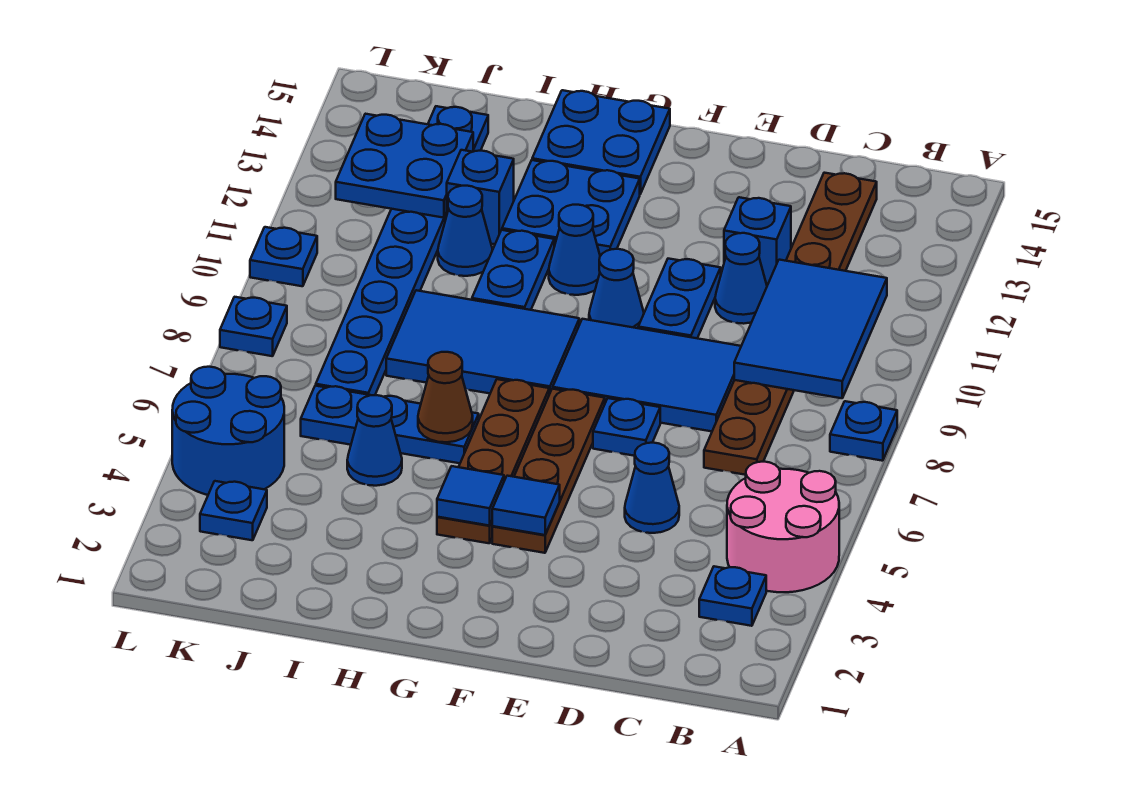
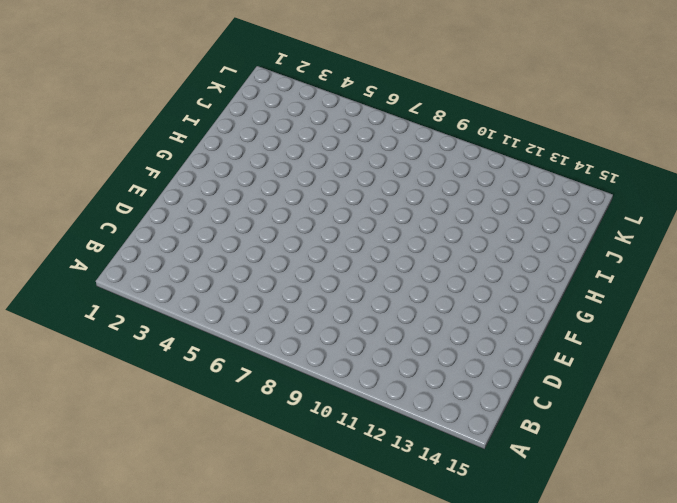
none -> pink round brick A4:B5 level 1
none -> blue plate A8 level 1
none -> blue plate B3 level 1
none -> brown plate C7:C14 level 1

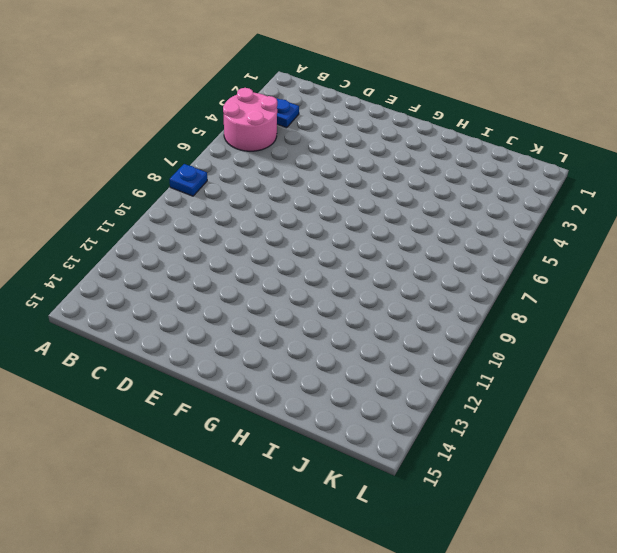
none -> brown plate C7:C14 level 1
none -> blue cone D5 level 1
none -> blue tile D8:F9 level 1
none -> blue cone D11 level 1

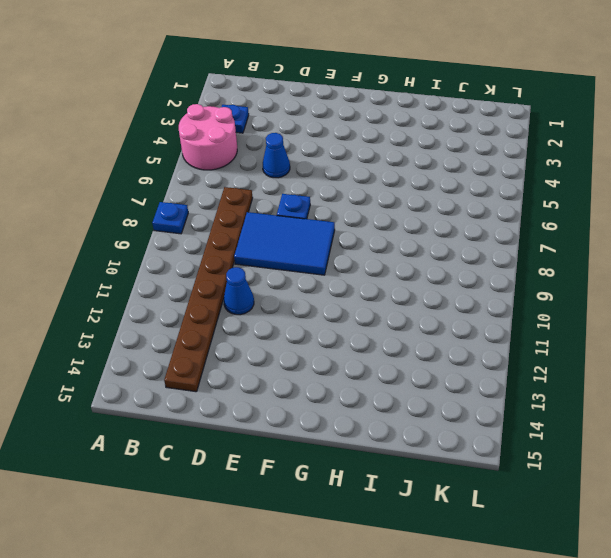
none -> blue brick D12 level 1
none -> blue plate E10:E11 level 1
none -> brown plate F4:F7 level 1
none -> blue cone F10 level 1

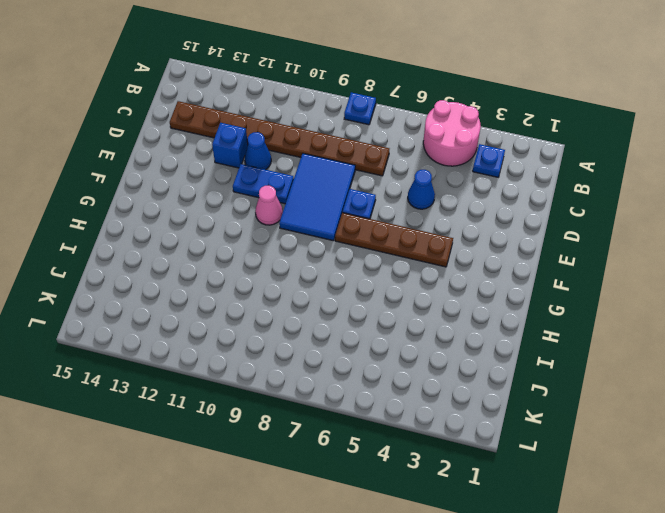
pink cone F10 level 1 -> blue cone F10 level 1
none -> brown plate G4:G7 level 1
none -> blue tile G8:I9 level 1
none -> blue cone G11 level 1
none -> blue plate G12:H13 level 1

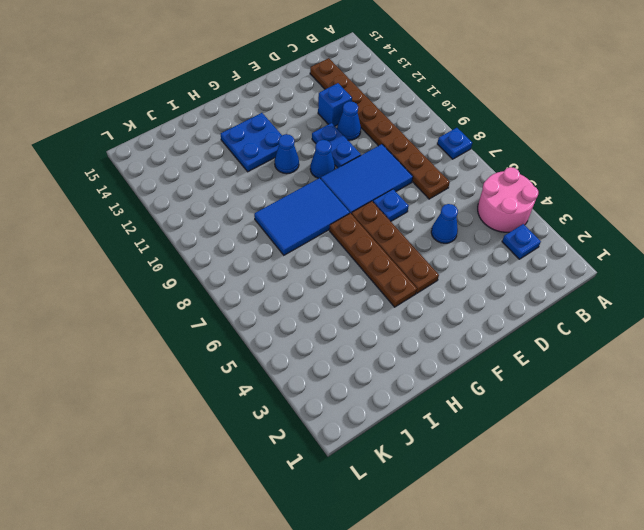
none -> blue plate G14:H15 level 1
none -> blue plate H6:J6 level 1
none -> blue plate H10:H11 level 1
none -> blue cone I5 level 1

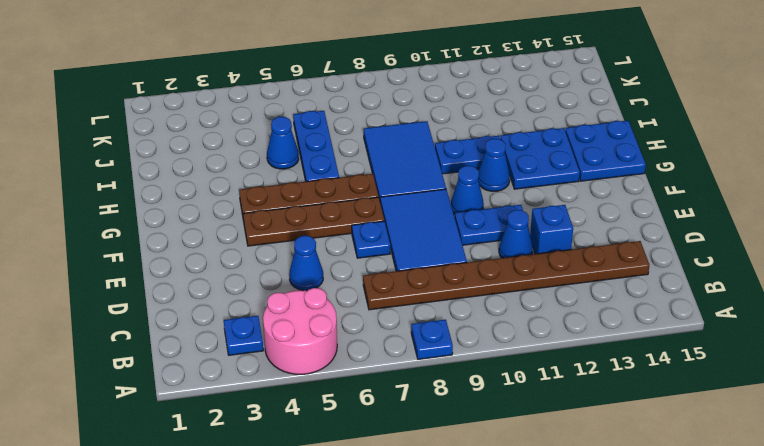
none -> blue cone I11 level 1
none -> blue brick I12 level 1
none -> blue plate J7:J14 level 1
none -> blue plate K3 level 1

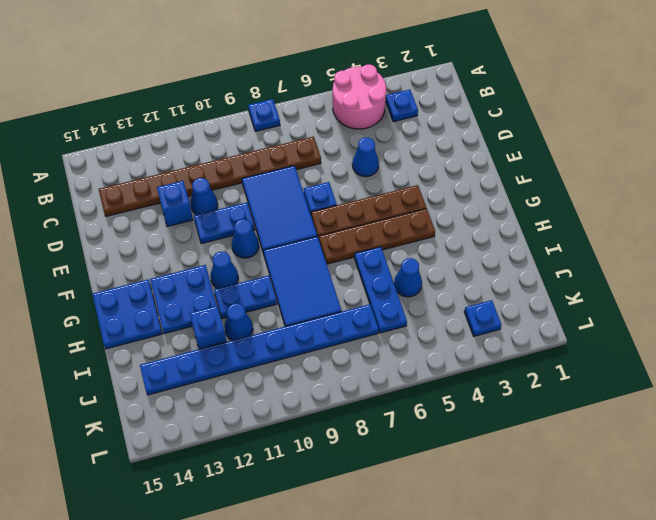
none -> blue round brick K4:L5 level 1
none -> blue plate L8 level 1
none -> blue plate L10 level 1
none -> blue tile B9:C11 level 2

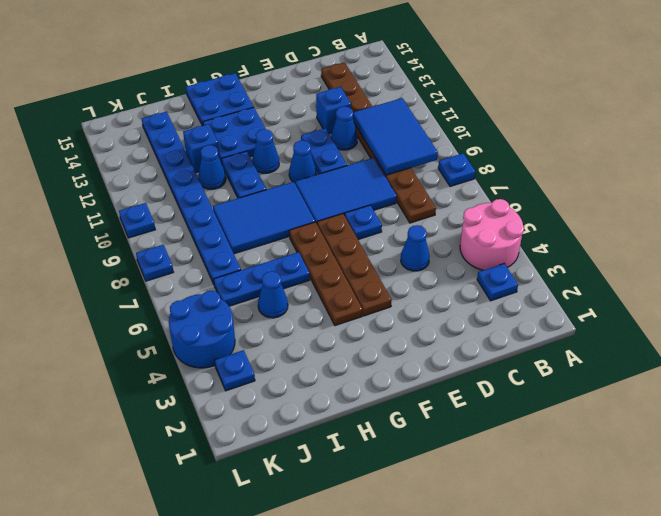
none -> blue tile F4 level 2
none -> blue tile G4 level 2
none -> brown cone H6 level 2
none -> blue plate J12:K13 level 2

